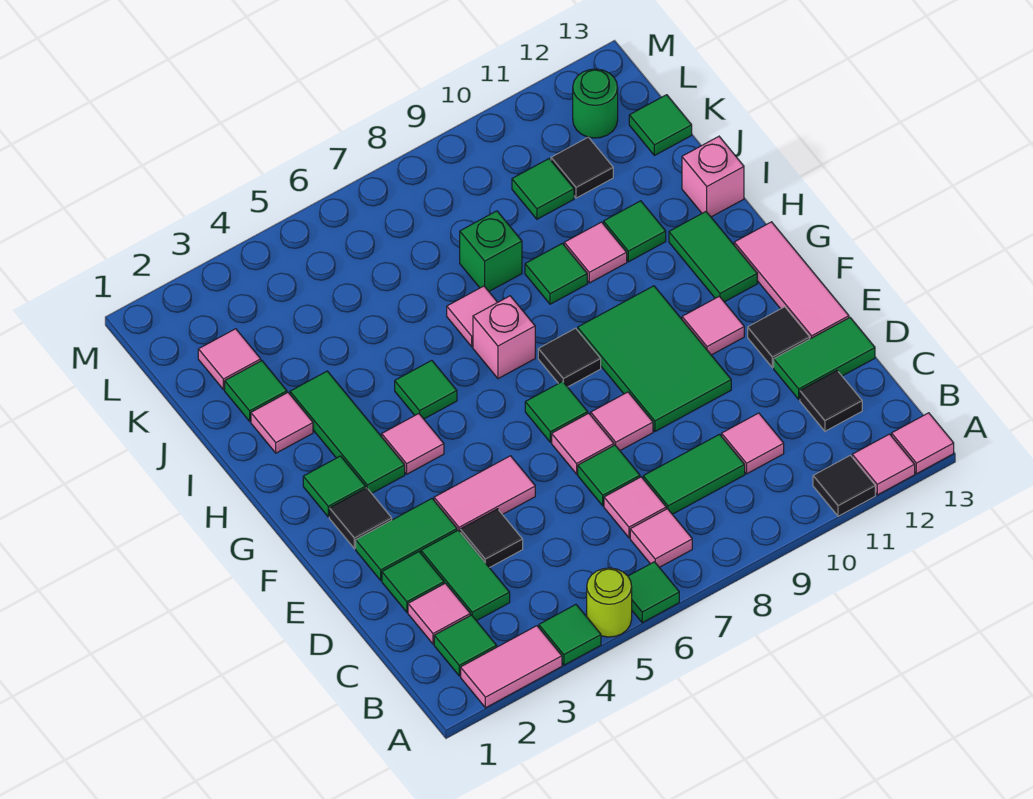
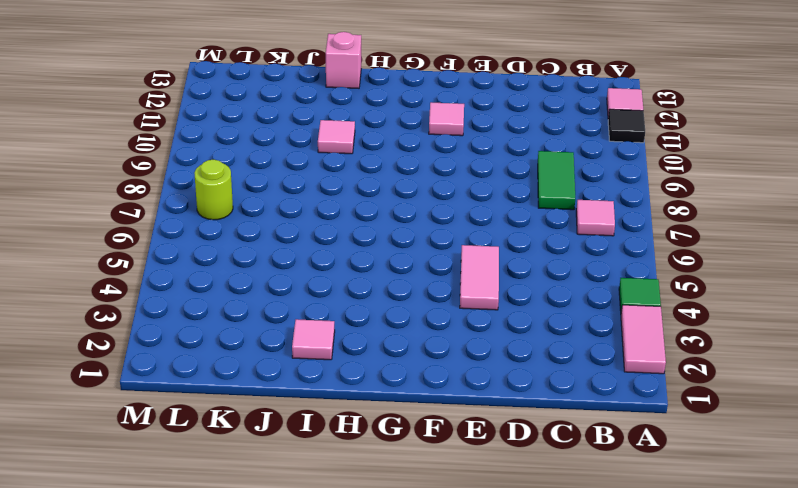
lime round brick L7 level 1 -> lime round brick A5 level 1
none -> green tile A6 level 1
none -> pink tile A13 level 1
none -> green tile B2 level 1
none -> pink tile C2 level 1

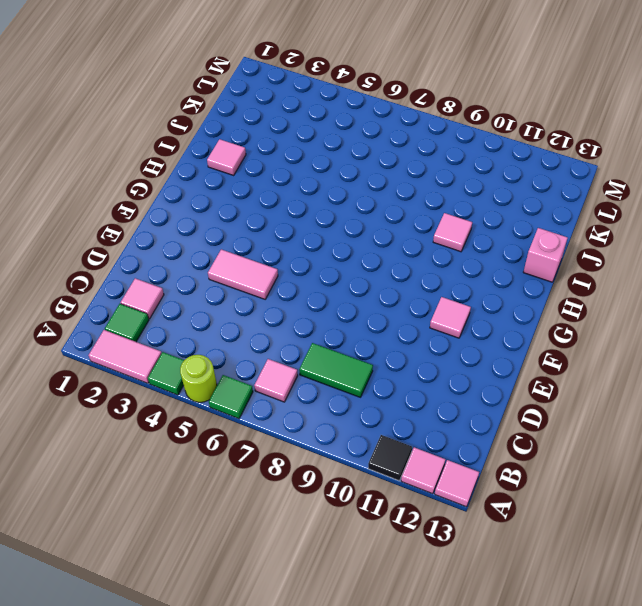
none -> green tile C3:D3 level 1
none -> pink tile C7 level 1
none -> pink tile C10 level 1
none -> black tile C12 level 1

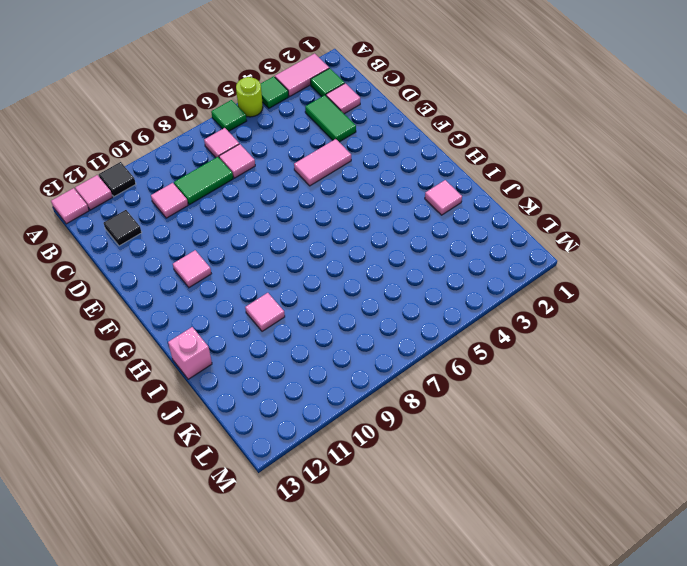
none -> green tile D2 level 1
none -> black tile D4 level 1
none -> green tile D7 level 1
none -> green tile D12:D13 level 1

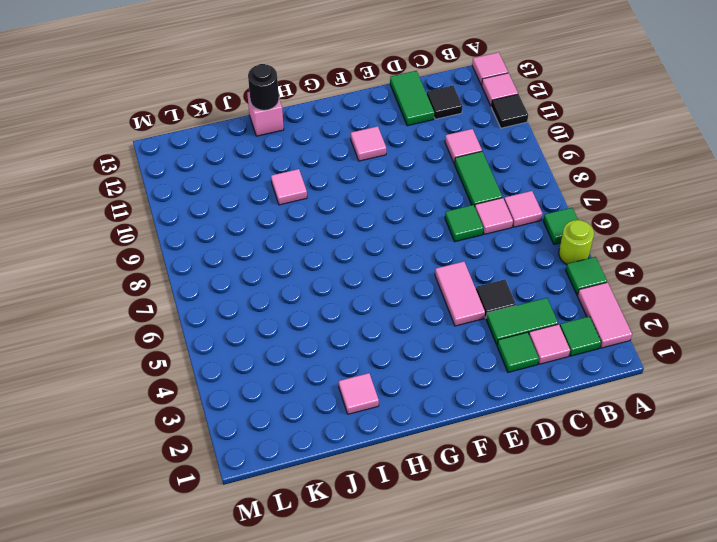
black round brick I13 level 2 -> none
none -> green tile E2:E3 level 1
none -> pink tile E7 level 1
none -> pink tile E8 level 1
none -> green tile E9:G10 level 1

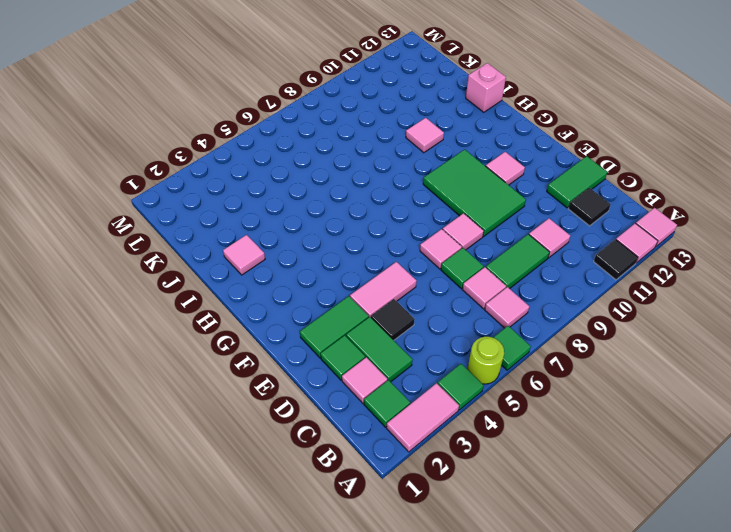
none -> black tile E12 level 1
none -> pink tile E13:G13 level 1
none -> black tile F2 level 1
none -> green tile F7 level 1

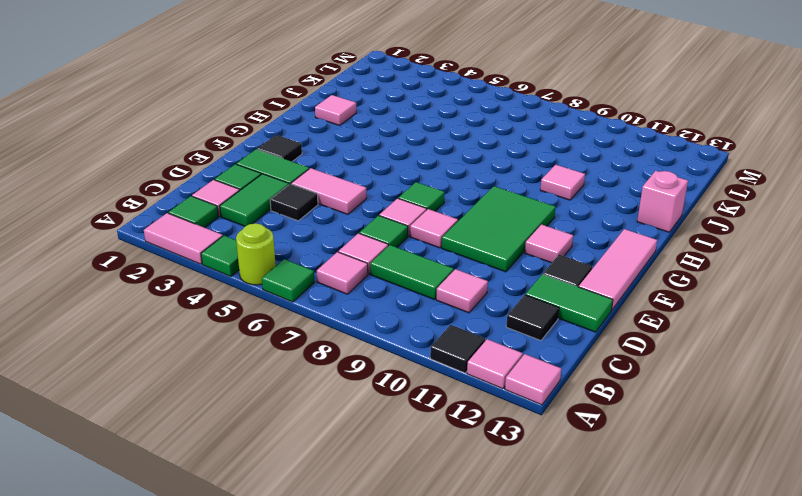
none -> green tile G2 level 1
none -> green tile G3:I3 level 1
none -> pink tile G4 level 1
none -> black tile G8 level 1

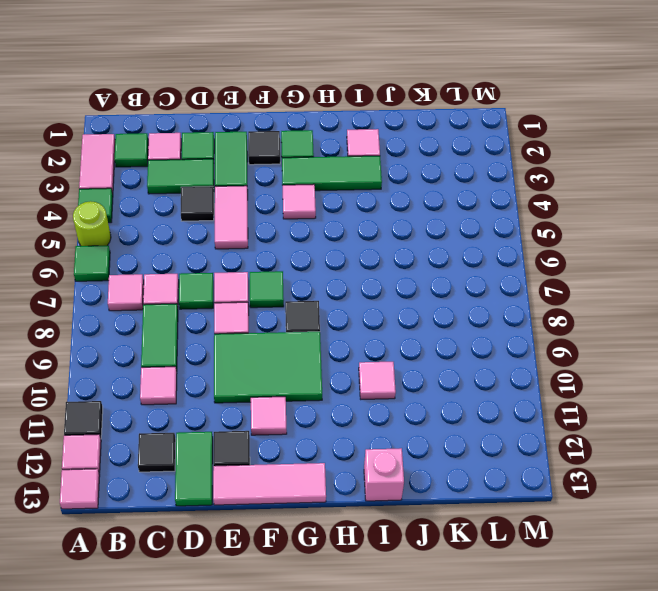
none -> green tile G12:H12 level 1
none -> green tile H5 level 1
none -> pink brick H7 level 1
none -> pink tile I7 level 1

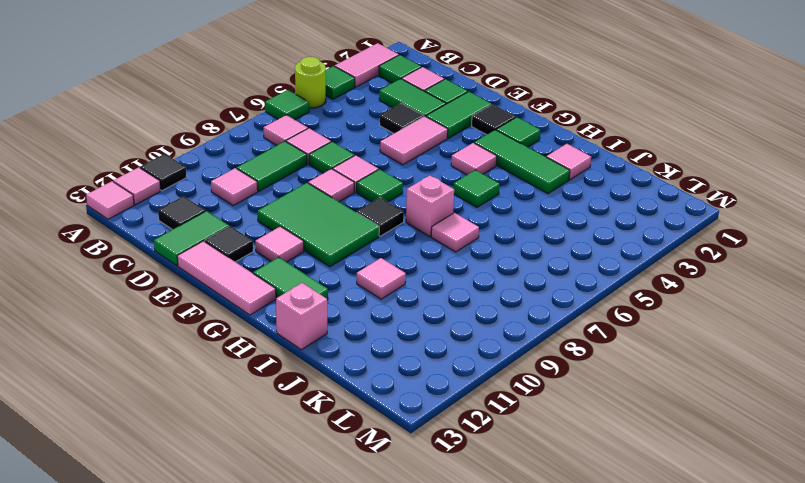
none -> green tile I9 level 1
none -> green tile I11 level 1
none -> green tile J2 level 1
none -> green brick J8 level 1

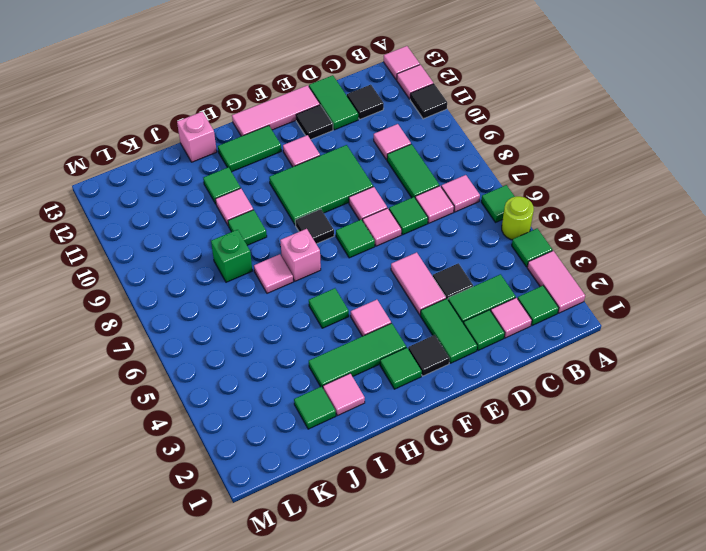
none -> pink tile K2 level 1
none -> green tile K10 level 1
none -> black tile K11 level 1
none -> green tile K13 level 1

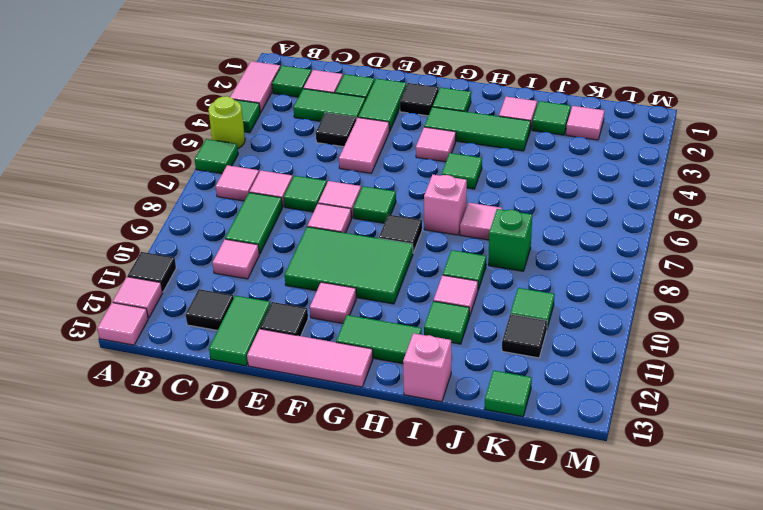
none -> green round brick L12 level 1

